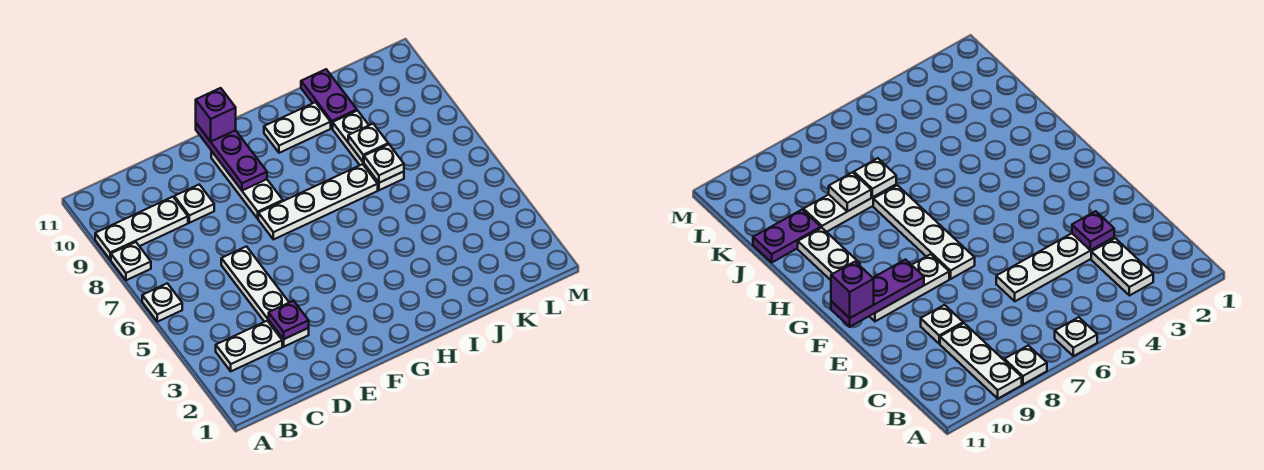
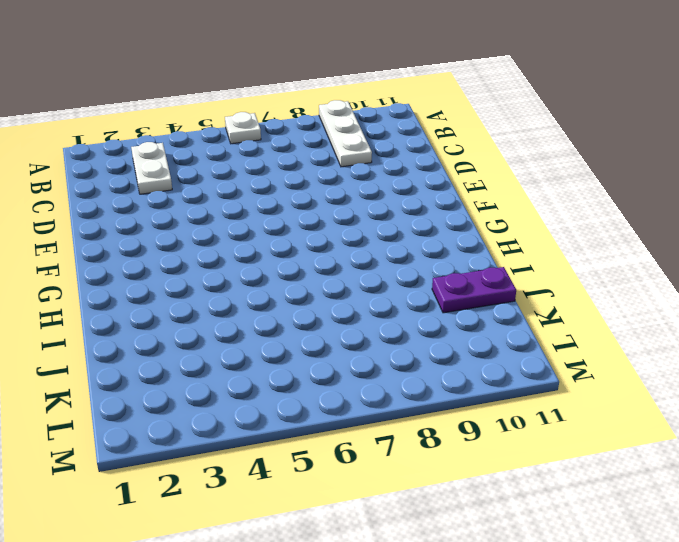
none -> white plate A8 level 1
none -> white plate D3:D6 level 1
none -> white plate D9 level 1

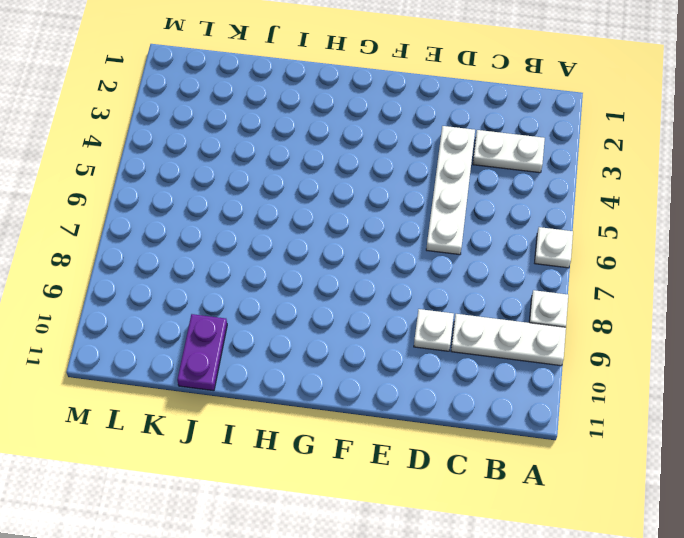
none -> white plate F7:I7 level 1
none -> white plate F8:F10 level 1
none -> white plate H10:I10 level 1

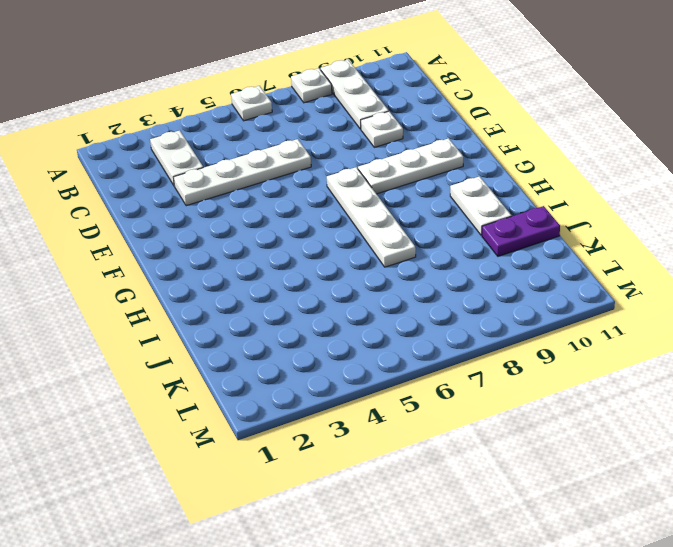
none -> white plate J7:J9 level 1
none -> purple plate D3 level 2
none -> purple plate F9:F11 level 2

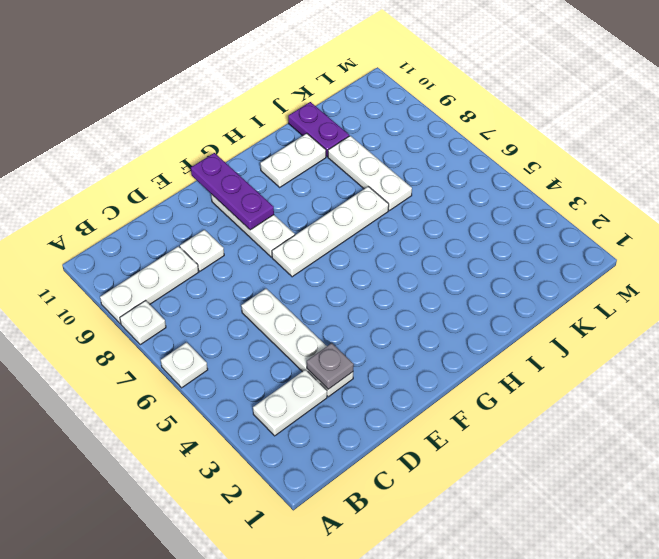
grey plate D3 level 2 -> purple plate D3 level 2
none -> white plate J7 level 2
none -> white plate J8 level 2
none -> purple brick F11 level 3

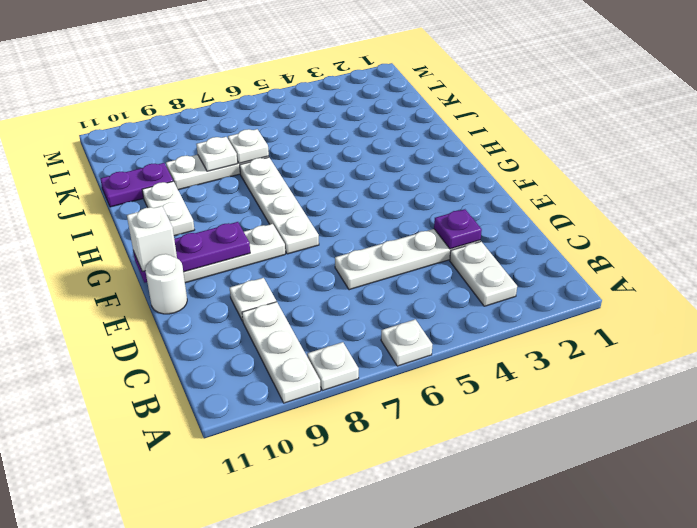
white round brick E11 level 1 -> none
white brick F11 level 3 -> purple brick F11 level 3

